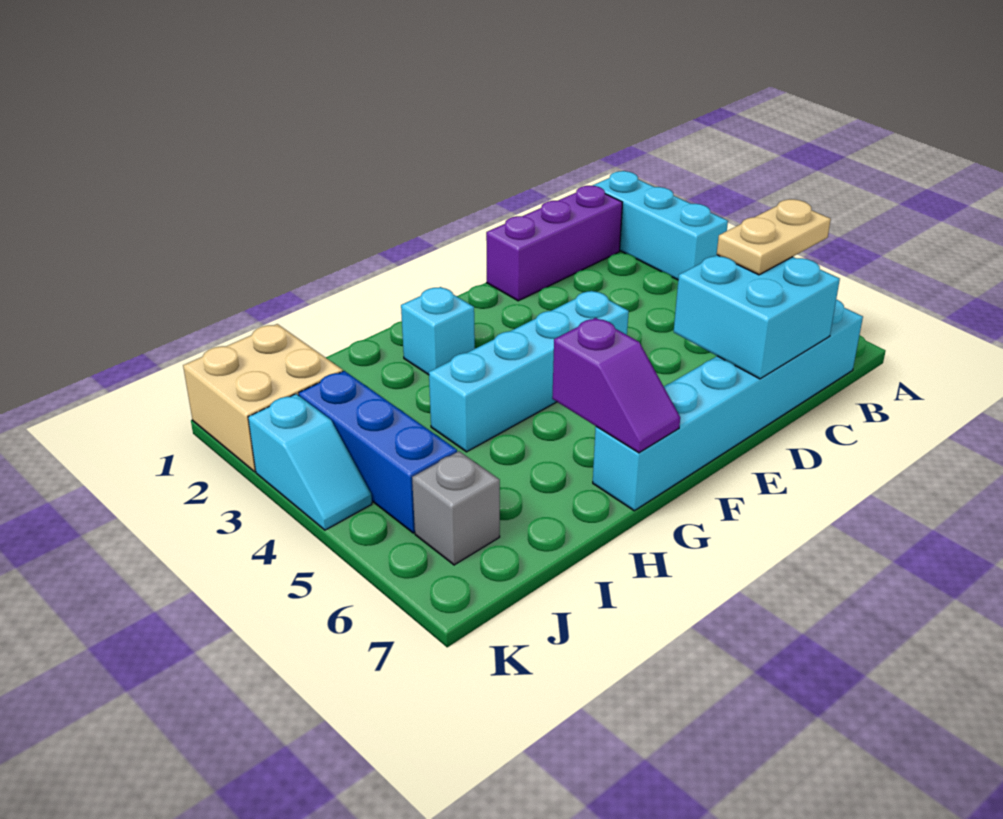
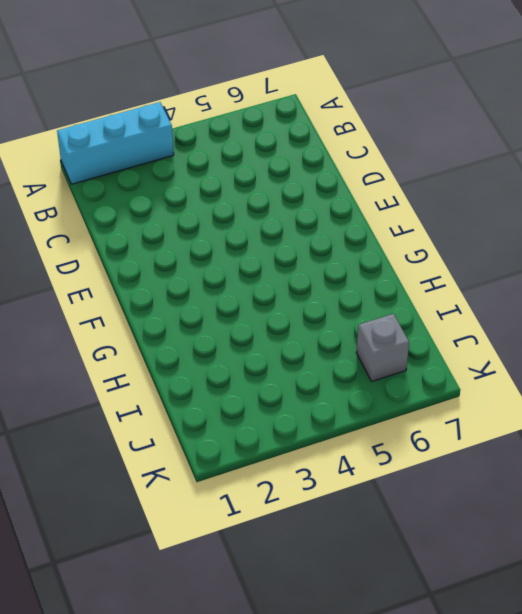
none -> purple brick B1:D1 level 1
none -> cyan brick B7:G7 level 1
none -> cyan brick E4:H4 level 1

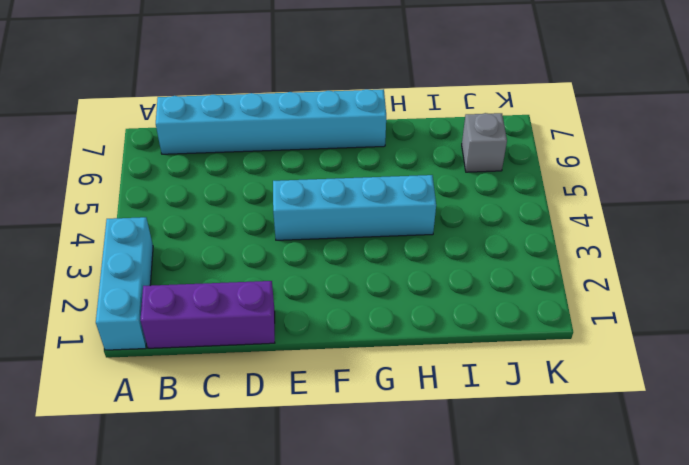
none -> cyan brick G2 level 1
none -> tan brick J1:K2 level 1
none -> blue brick J3:J5 level 1

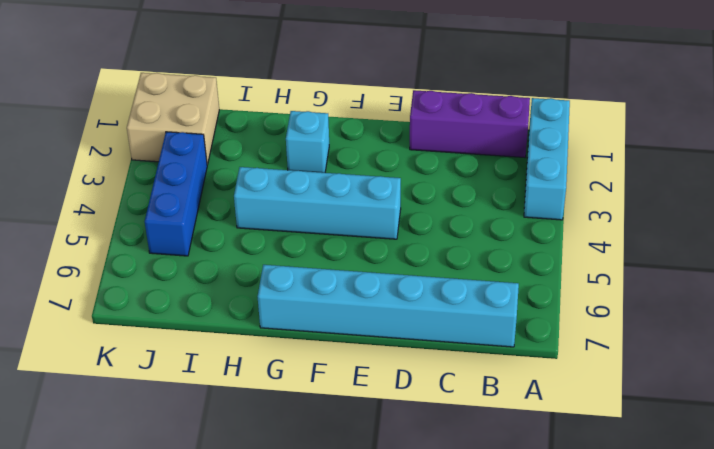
none -> grey brick J6 level 1
none -> cyan slope K3:K4 level 1 top 3
none -> cyan brick C6:D7 level 2

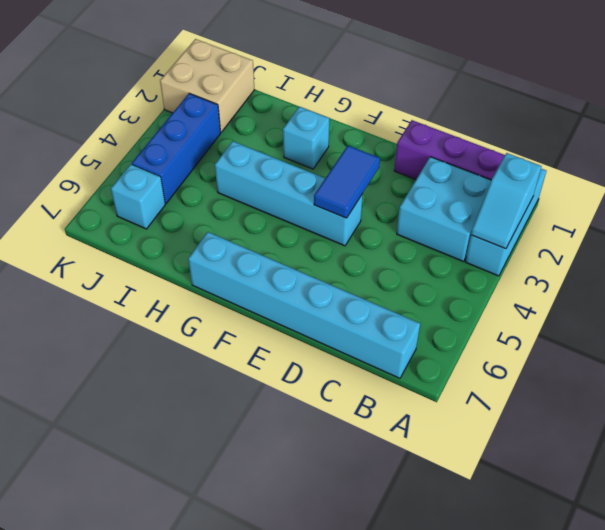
cyan slope A2:A3 level 2 top 2 -> cyan slope K3:K4 level 1 top 3
cyan brick B2:C3 level 1 -> cyan brick C6:D7 level 2
blue tile E3:E4 level 2 -> none
cyan brick J6 level 1 -> grey brick J6 level 1
none -> purple slope G6:G7 level 2 top 6
none -> tan plate B6:C6 level 3

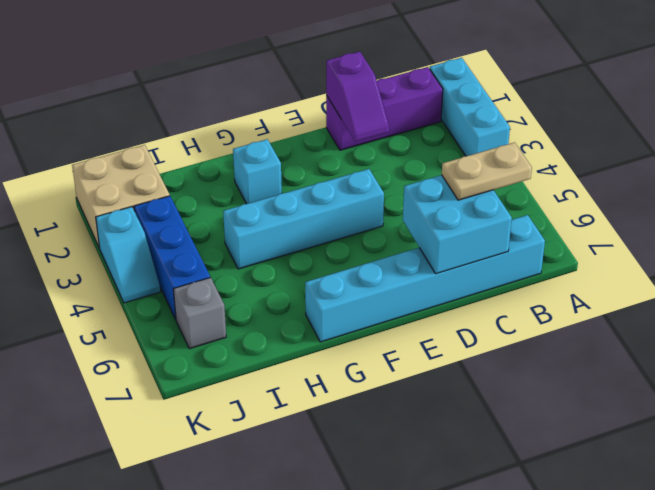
purple slope D1:D2 level 2 top 1 -> purple slope G6:G7 level 2 top 6

